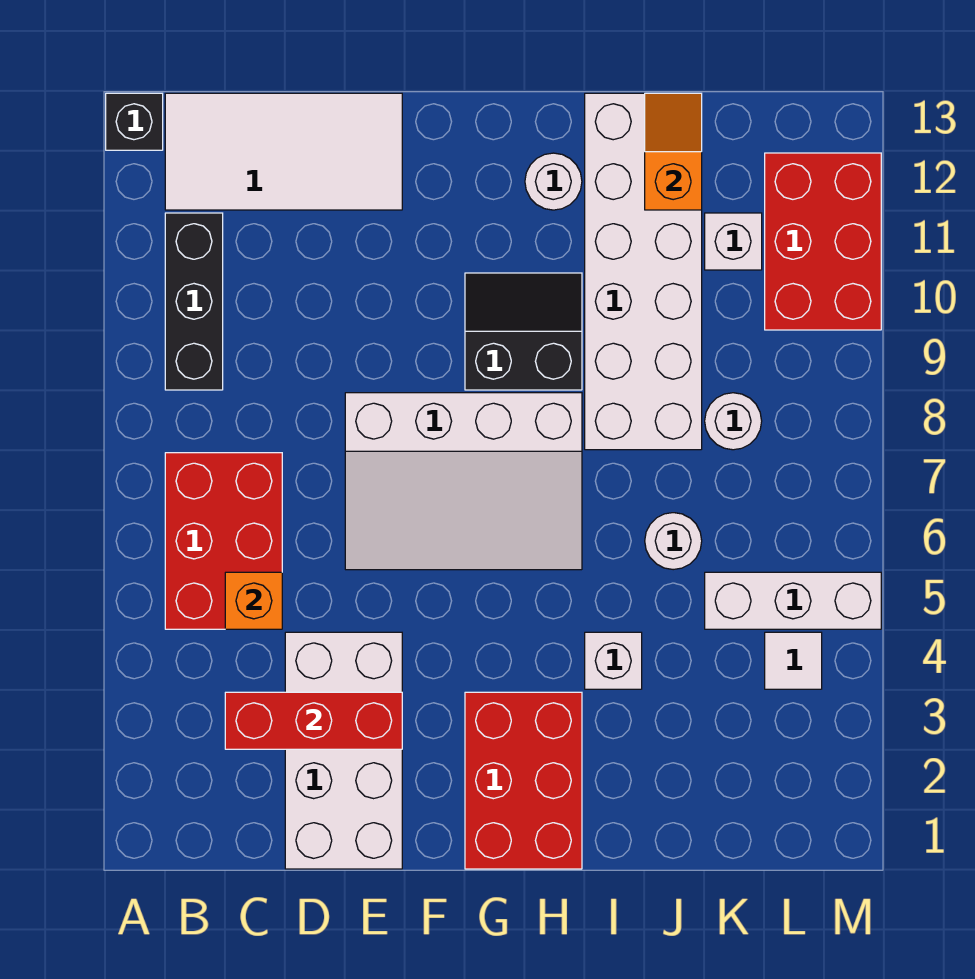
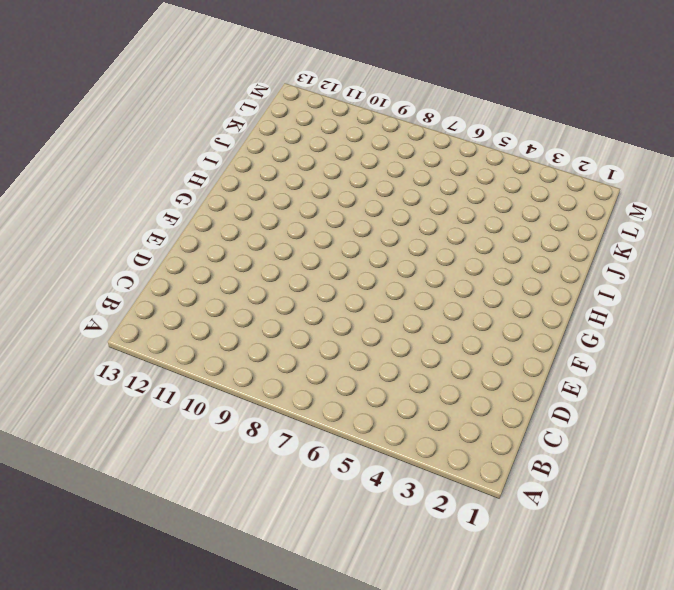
none -> black brick A13 level 1
none -> red brick B5:C7 level 1
none -> black brick B9:B11 level 1

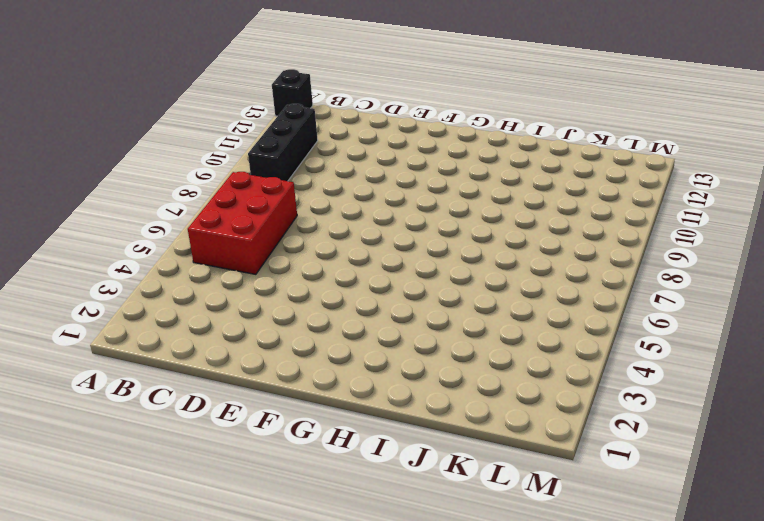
none -> white tile B12:E13 level 1
none -> white brick D1:E4 level 1
none -> white slope E6:H8 level 1 top 8

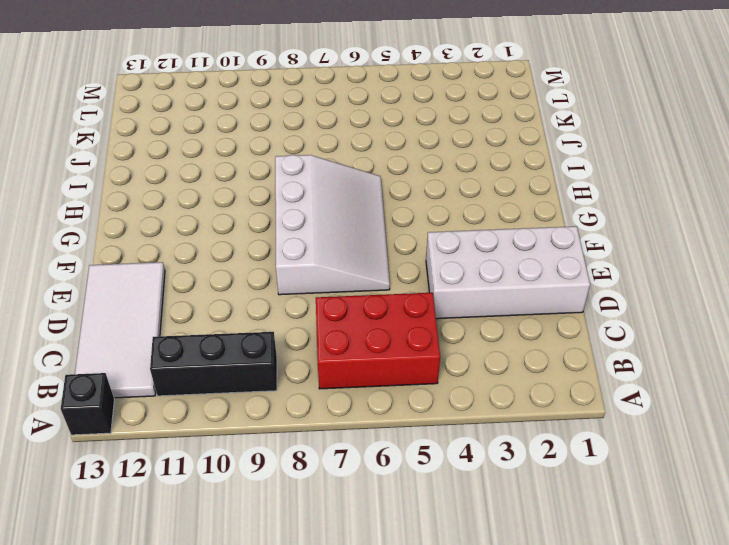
none -> red brick G1:H3 level 1
none -> black slope G9:H10 level 1 top 9
none -> white round brick H12 level 1

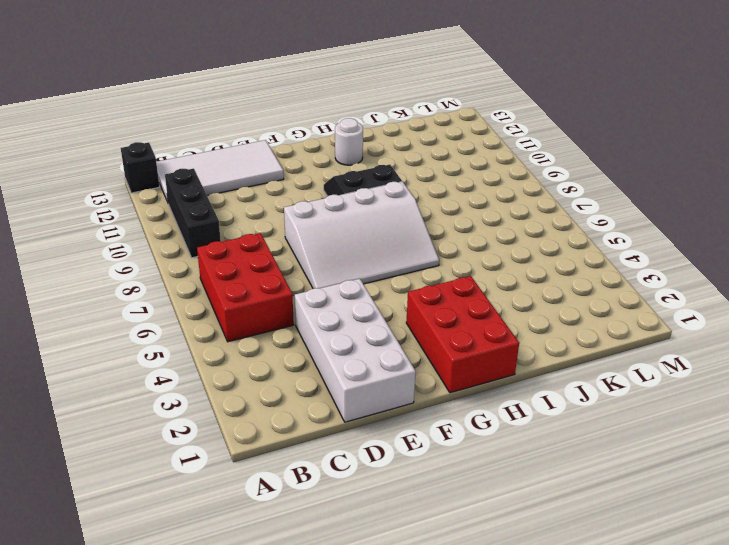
none -> white brick I4 level 1
none -> white brick I8:J13 level 1
none -> white round brick J6 level 1

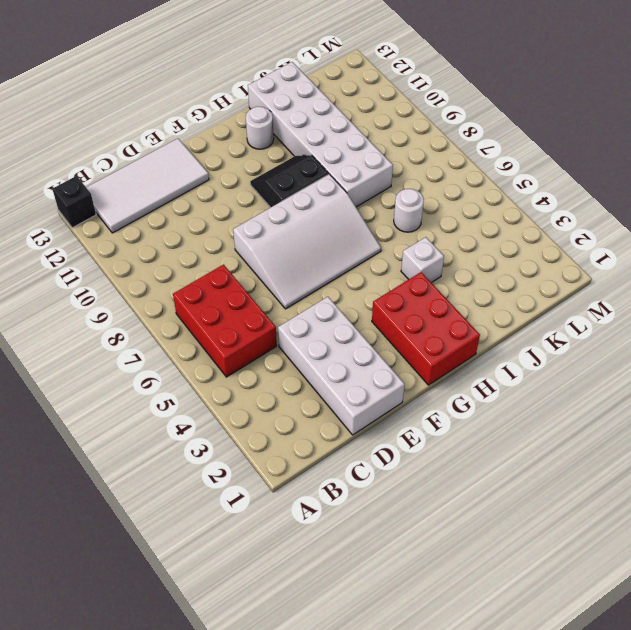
none -> black brick B9:B11 level 1
none -> white brick K5:M5 level 1
none -> white round brick K8 level 1

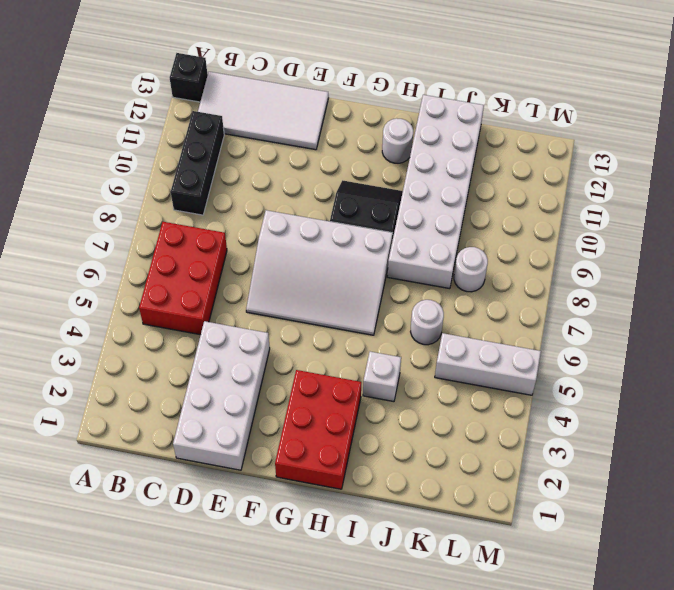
none -> white brick K11 level 1
none -> white tile L4 level 1
none -> red brick L10:M12 level 1

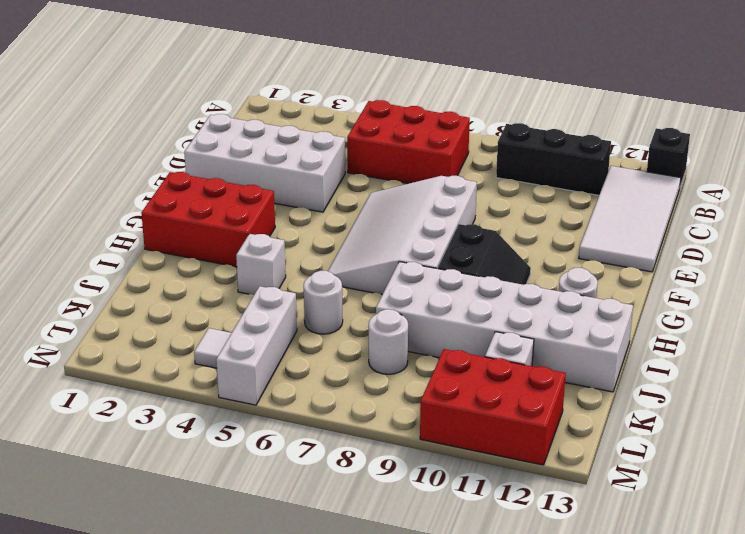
none -> red brick C3:E3 level 2
none -> orange brick C5 level 2
none -> orange slope J12:J13 level 2 top 12

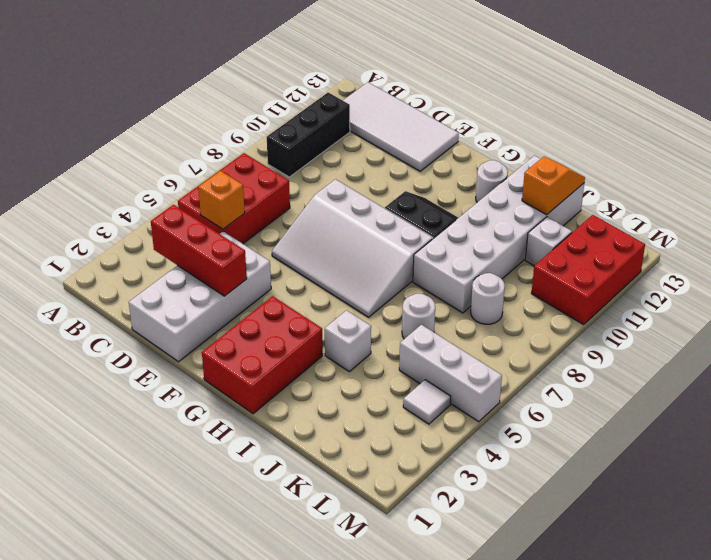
none -> black brick A13 level 1

